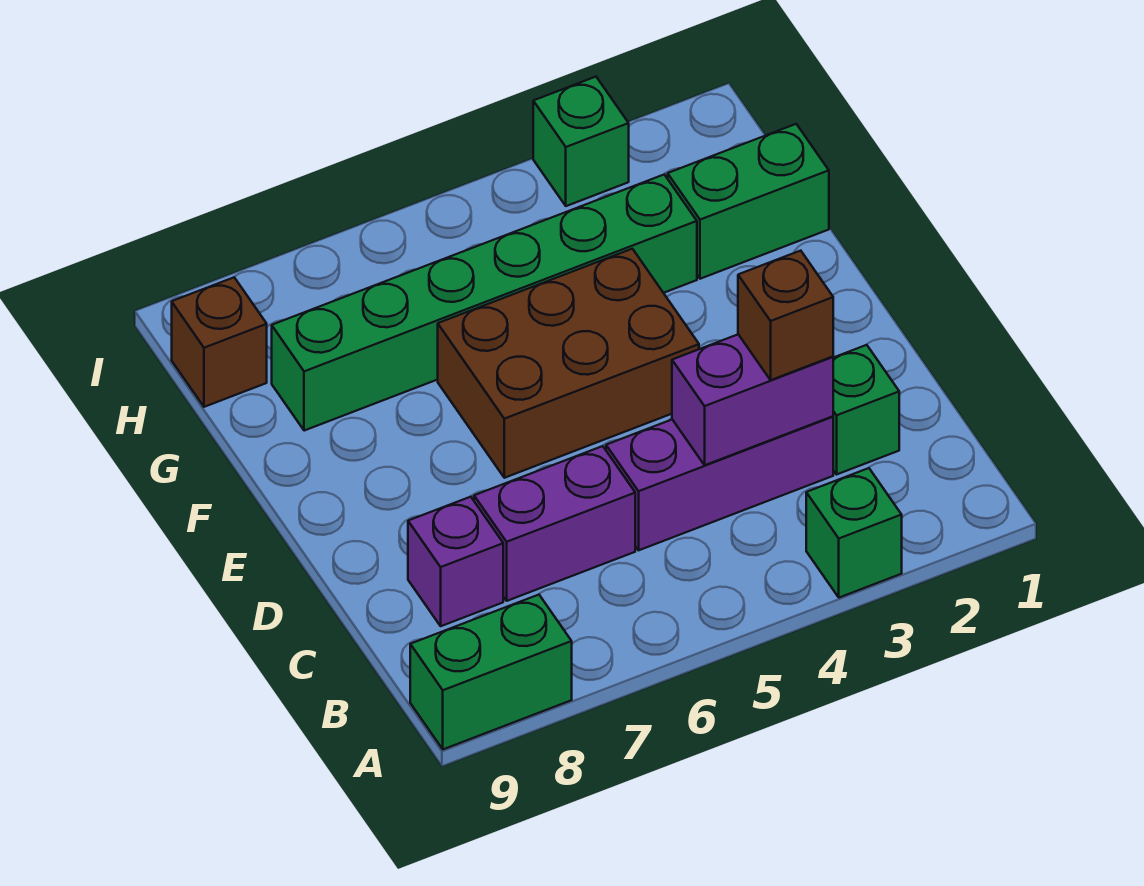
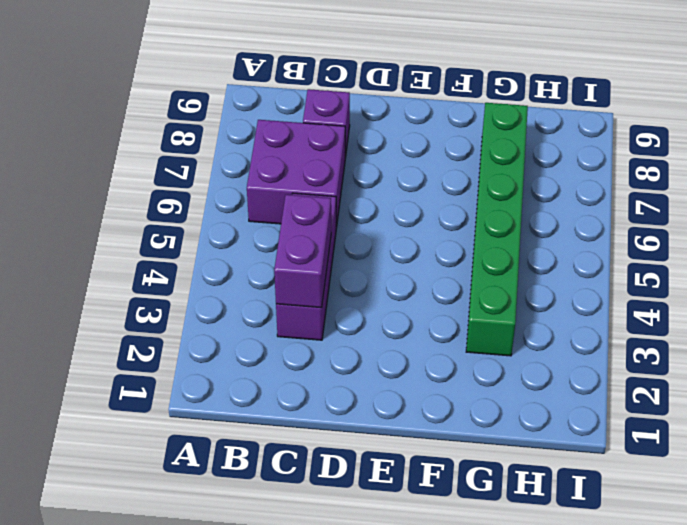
purple brick B6:C7 level 1 -> purple brick C6:C7 level 1
none -> green brick A3 level 1
none -> green brick A8:A9 level 1
none -> green brick C2 level 1

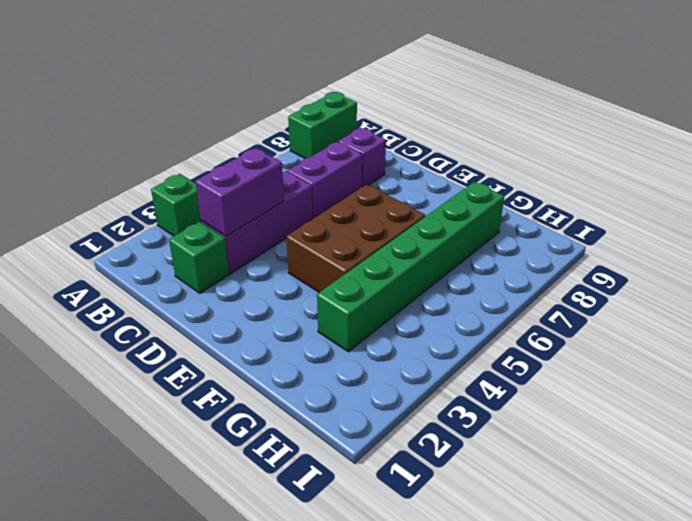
none -> green brick G1:G2 level 1
none -> brown brick H9 level 1
none -> green brick I3 level 1

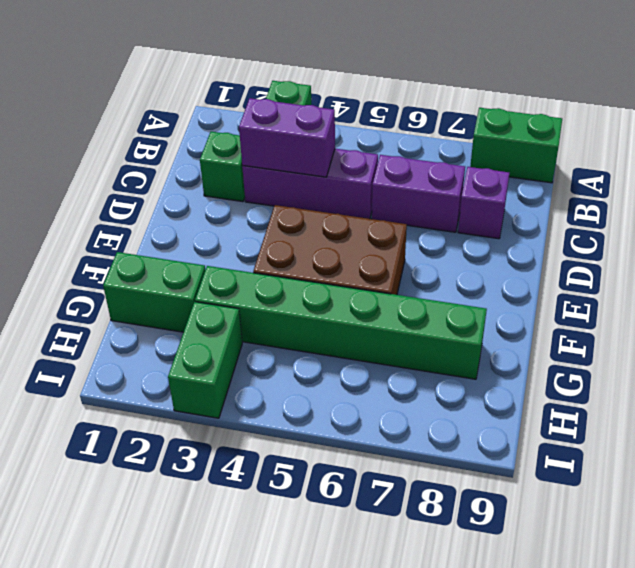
green brick H3:I3 level 1 -> green brick I3 level 1
none -> brown brick H9 level 1
none -> brown brick C3 level 3

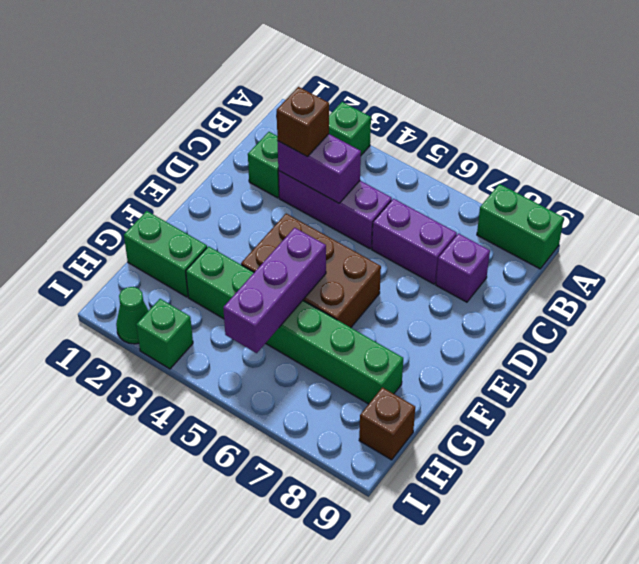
purple brick F5:H5 level 2 -> none
green cone I2 level 1 -> none

